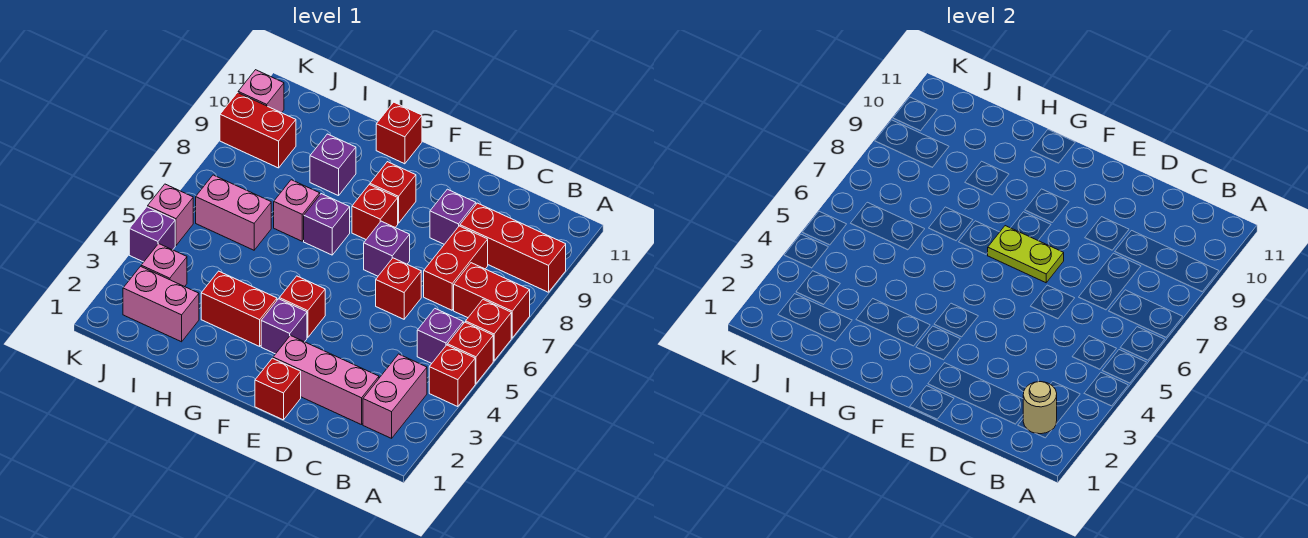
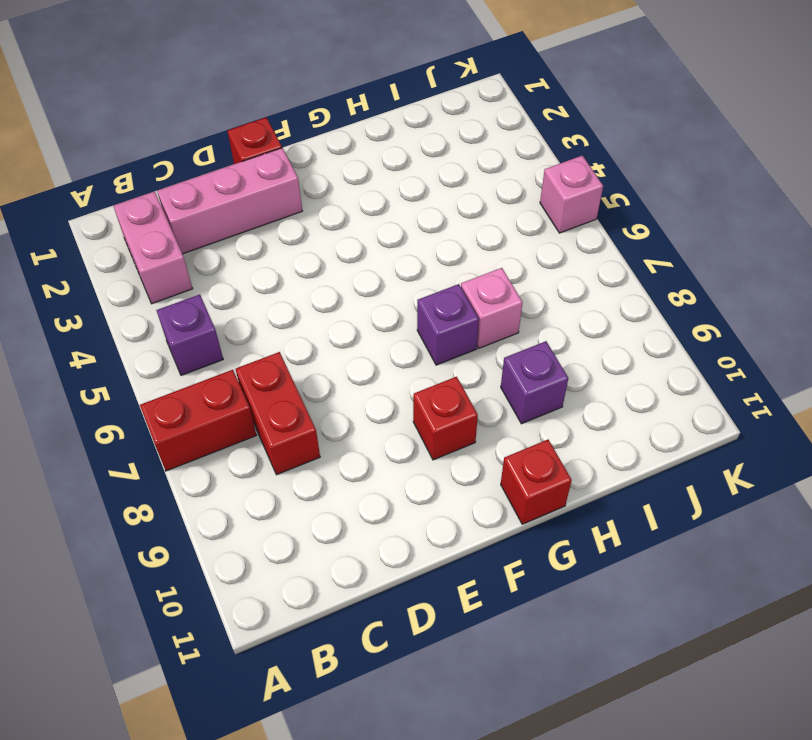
none -> red brick A4 level 1
none -> red brick A5 level 1
none -> red brick A6 level 1
none -> red brick A9:C9 level 1

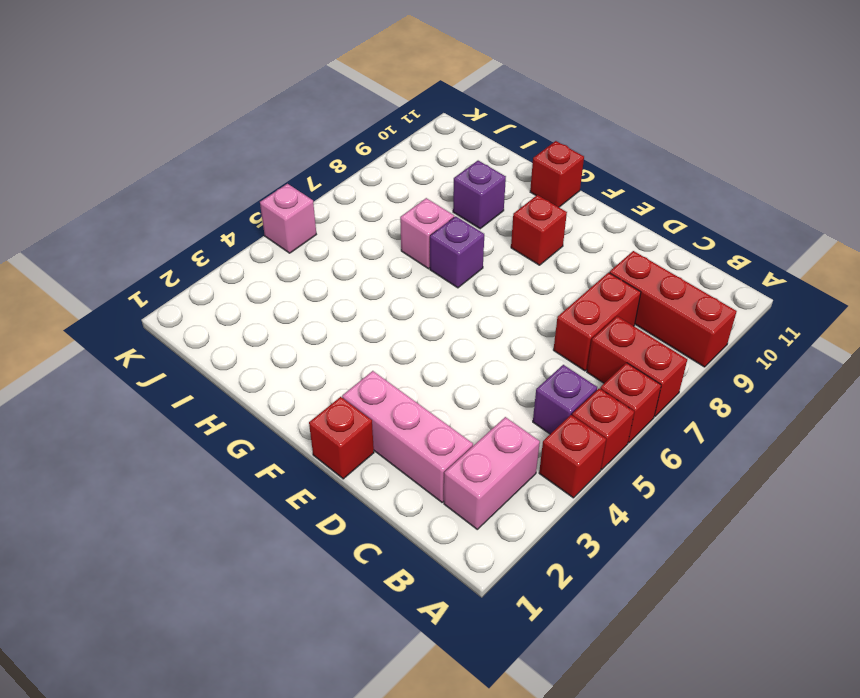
none -> red brick D6 level 1
none -> purple brick D9 level 1
none -> purple brick E7 level 1
none -> purple brick F3 level 1

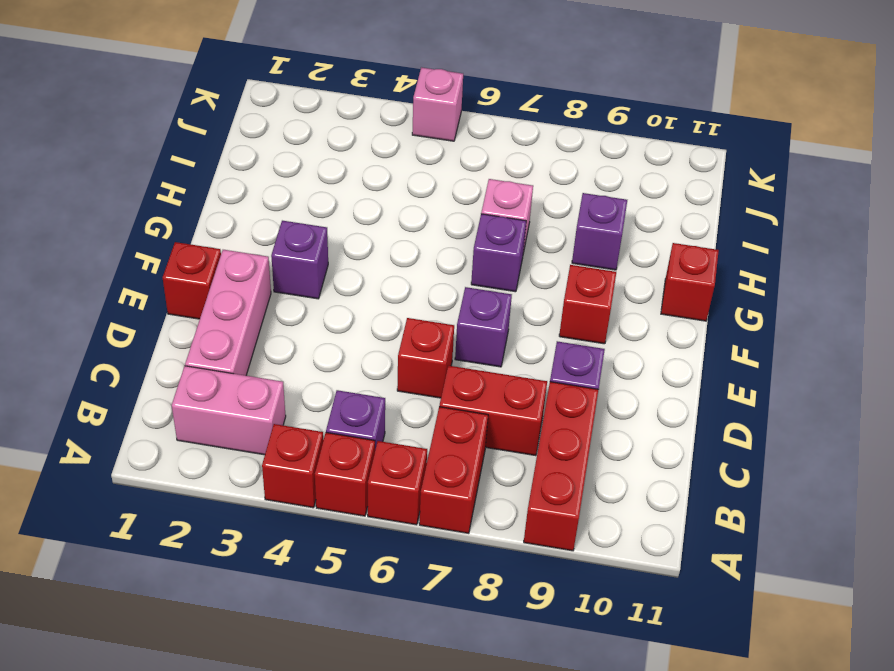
none -> red brick F4 level 1
none -> red brick F8 level 1
none -> red brick G3:H3 level 1
none -> pink brick I2:J2 level 1

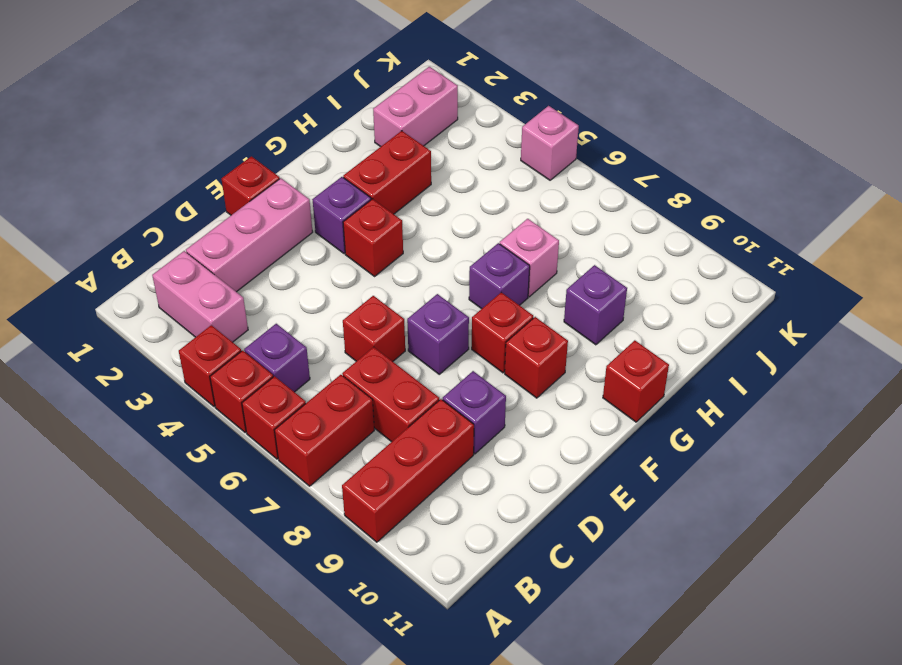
none -> pink brick I6:J6 level 1
none -> pink brick J3 level 1
none -> red brick J9:K9 level 1
none -> purple brick K4 level 1

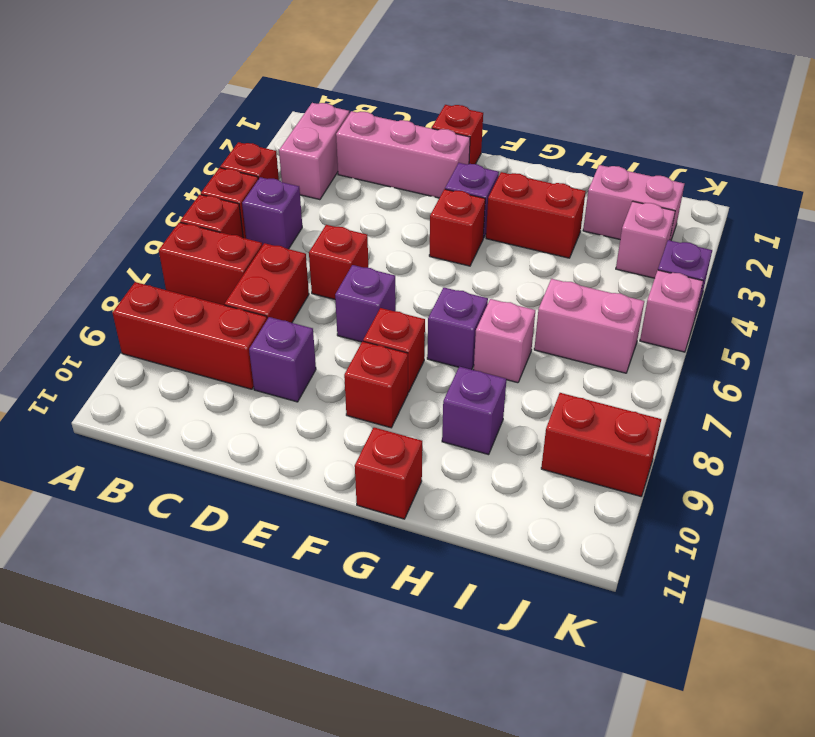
none -> pink brick K10 level 1
none -> tan round brick B2 level 2
none -> lime plate E7:F7 level 2

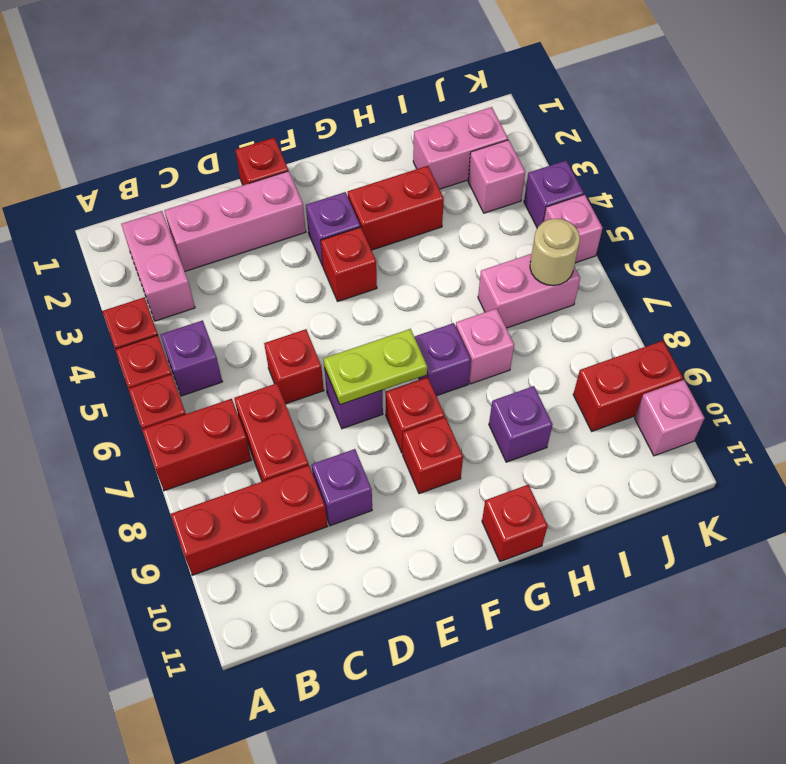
tan round brick J6 level 2 -> tan round brick B2 level 2

